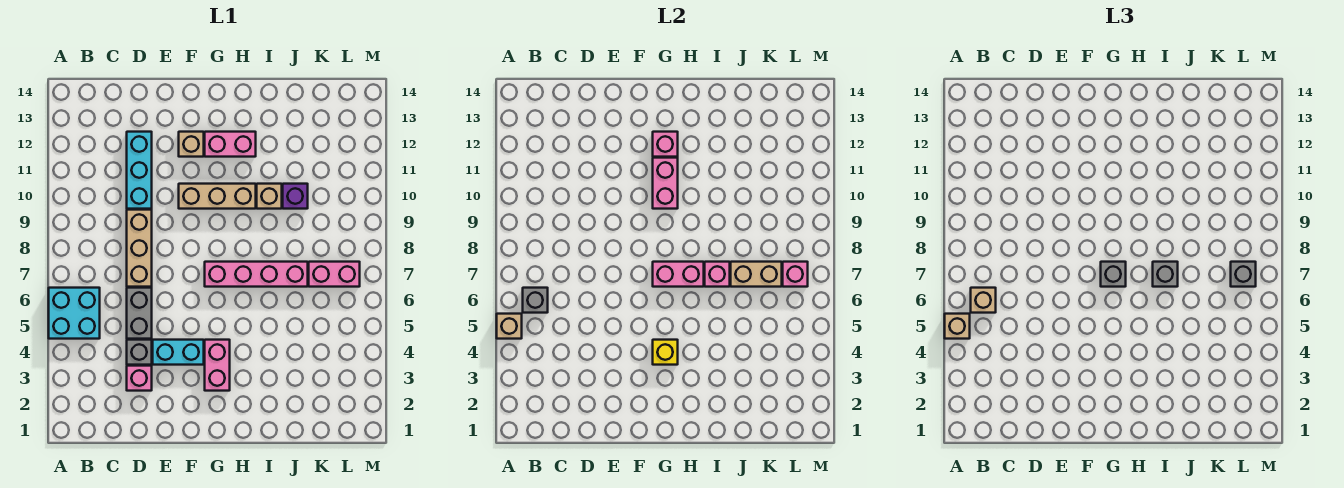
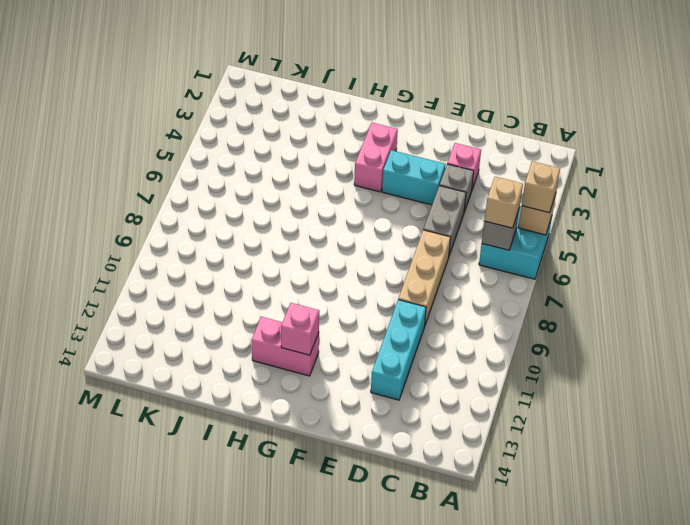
none -> tan brick F10:H10 level 1
none -> tan brick F12 level 1
none -> pink brick G7:J7 level 1

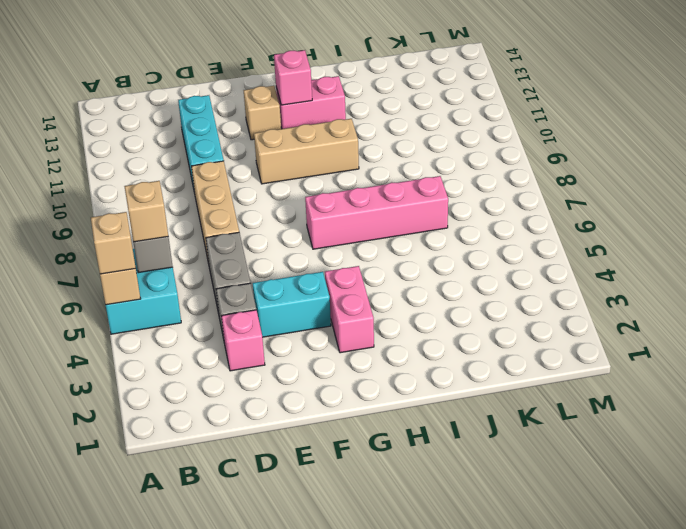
none -> tan brick I10 level 1
none -> purple brick J10 level 1
none -> pink brick K7:L7 level 1

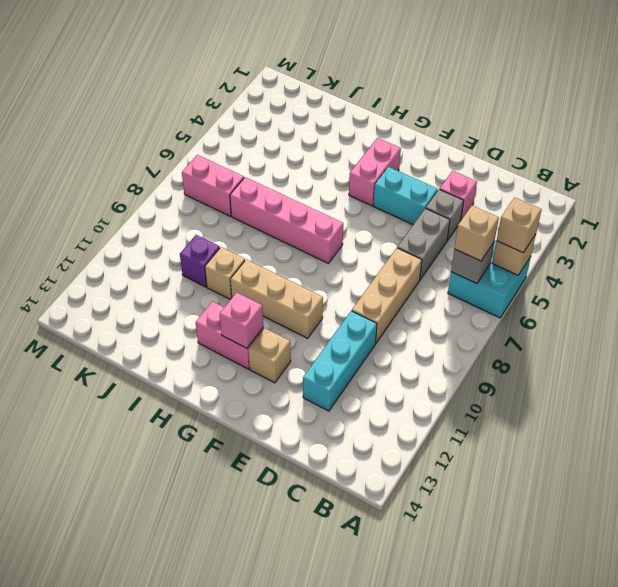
none -> yellow brick G4 level 2
none -> pink brick G7:H7 level 2
none -> pink brick G10:G11 level 2

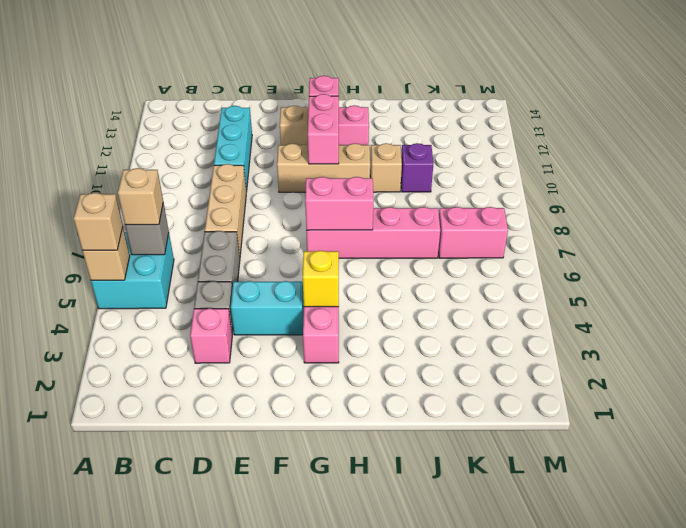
none -> pink brick I7 level 2
none -> tan brick J7:K7 level 2
none -> pink brick L7 level 2

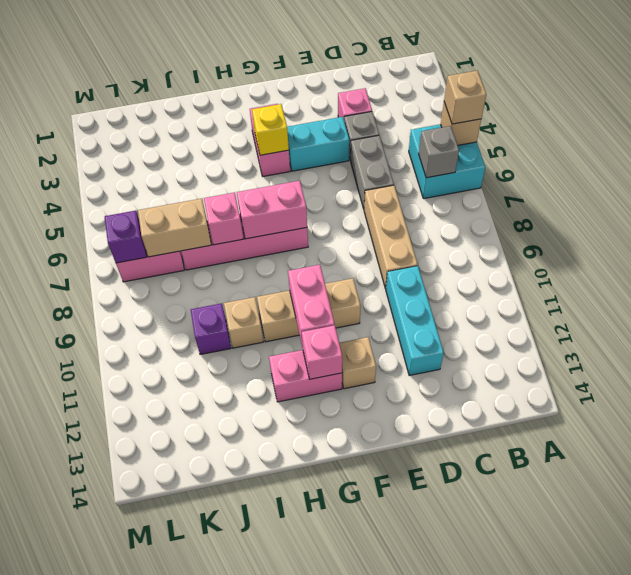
purple brick L7 level 2 -> pink brick L7 level 2
none -> tan brick B6 level 3
none -> grey brick G7 level 3
none -> grey brick I7 level 3

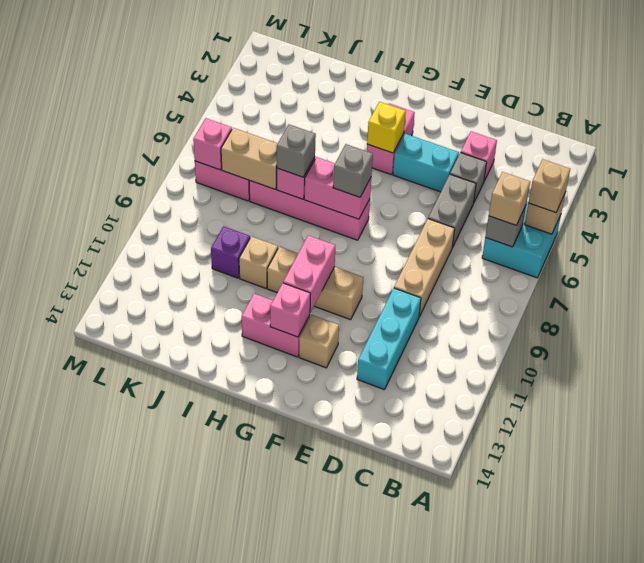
none -> grey brick L7 level 3

